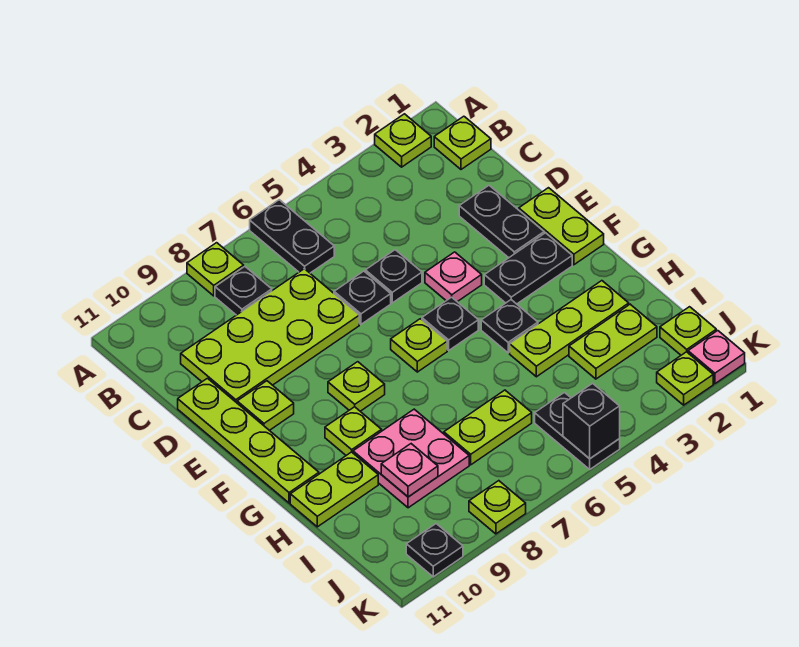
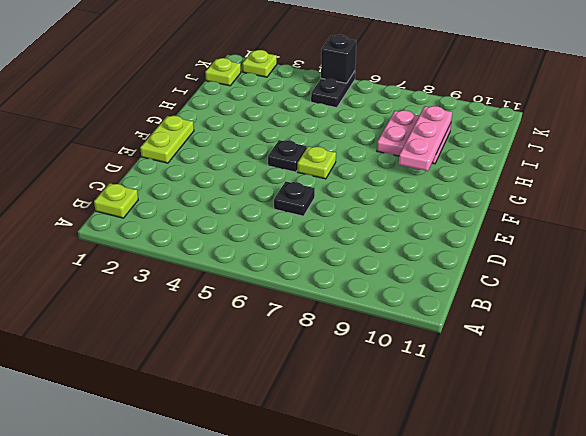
pink plate G9:I9 level 2 -> pink plate I9 level 2
none -> lime plate A2 level 1
none -> black plate A6:B6 level 1
none -> lime plate A8 level 1
none -> black plate B8 level 1

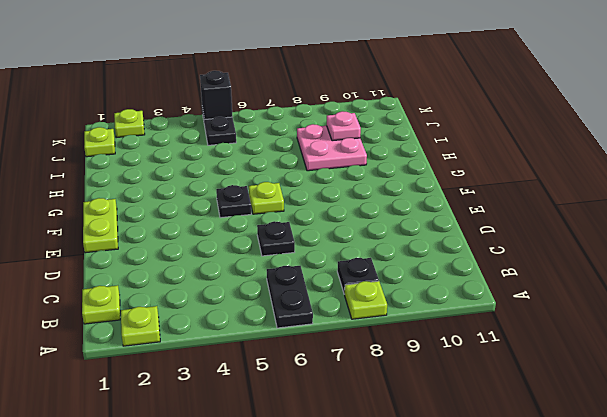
none -> lime plate C7:D10 level 1
none -> black plate D2:E2 level 1
none -> black plate D5 level 1
none -> lime plate D11:G11 level 1

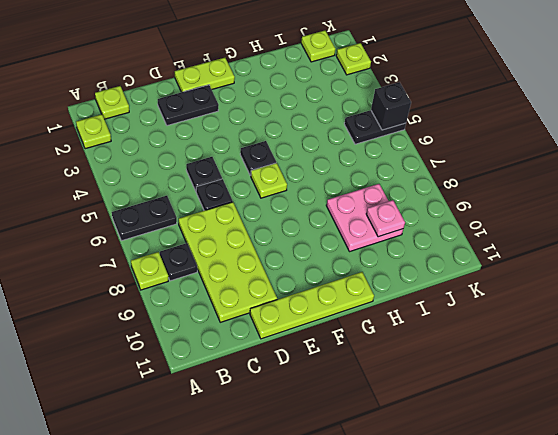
none -> pink plate E4 level 1
none -> lime plate E10 level 1
none -> black plate F2:F3 level 1
none -> lime plate F8 level 1

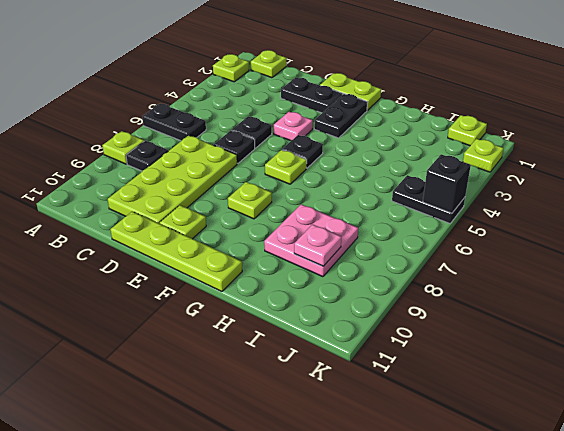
none -> black plate G4 level 1
none -> lime plate G9 level 1
none -> lime plate H2:H4 level 1
none -> lime plate H10:H11 level 1

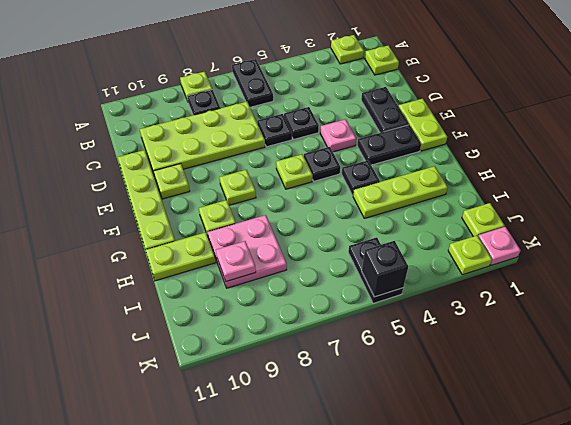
none -> lime plate I2:I3 level 1
none -> lime plate I6:I7 level 1
none -> lime plate K8 level 1
none -> black plate K10 level 1

